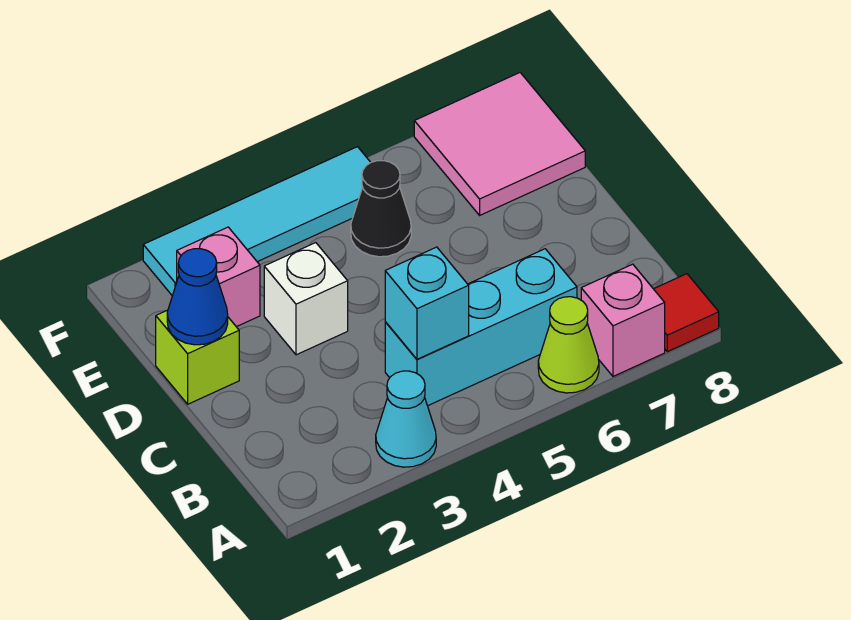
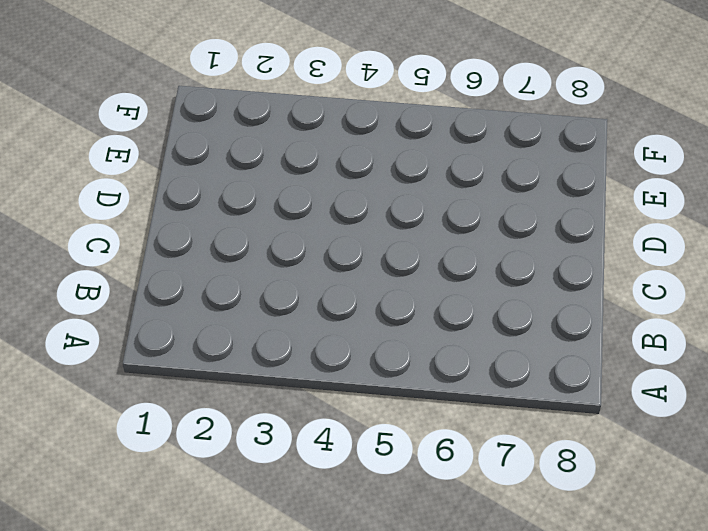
none -> cyan cone A3 level 1
none -> lime cone A6 level 1
none -> pink brick A7 level 1

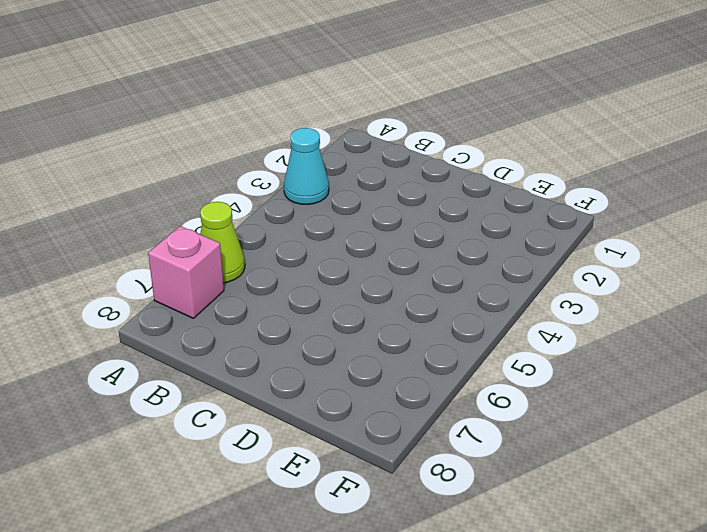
none -> red tile A8 level 1
none -> cyan brick B4:B6 level 1
none -> lime brick D1 level 1

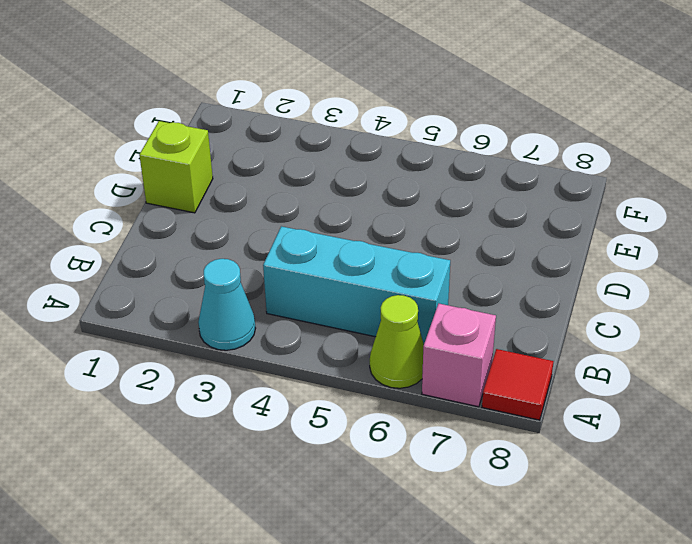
none -> white brick D3 level 1
none -> pink brick E2 level 1
none -> black cone E5 level 1

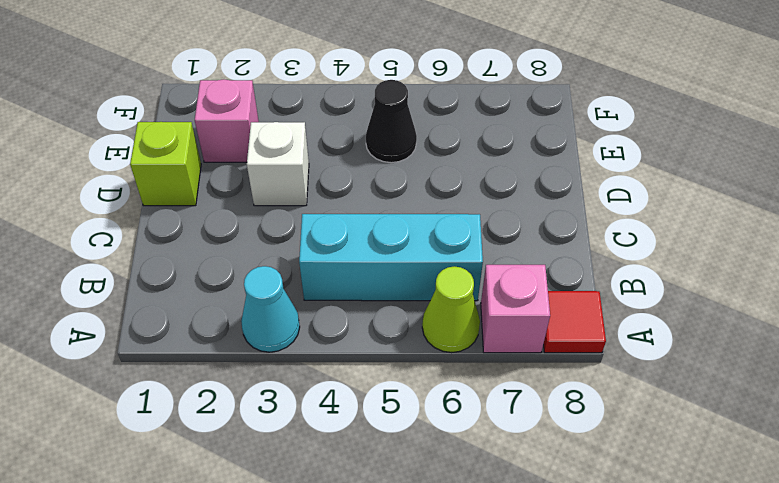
none -> pink tile E7:F8 level 1
none -> cyan tile F2:F5 level 1
none -> cyan brick B4 level 2

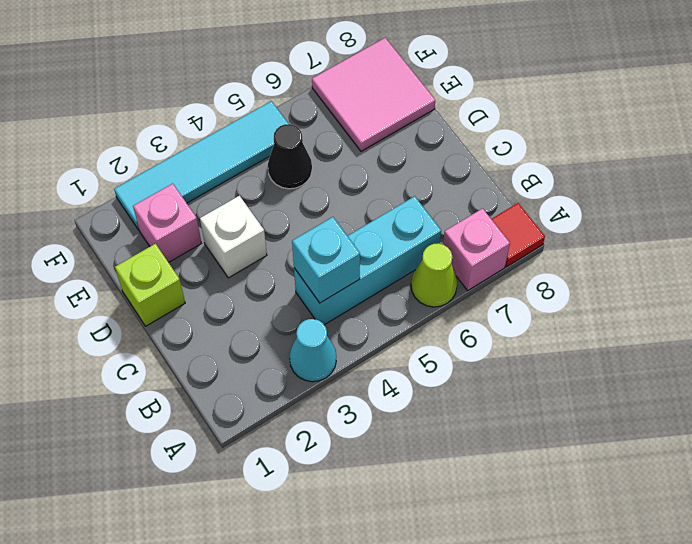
none -> blue cone D1 level 2

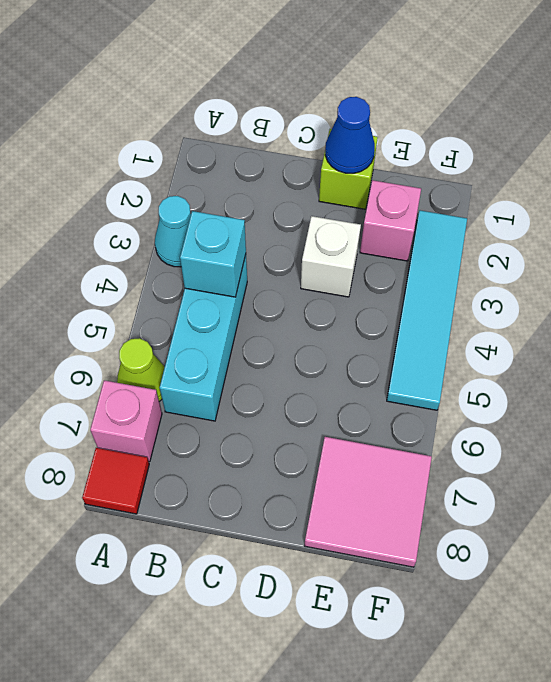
none -> black cone E5 level 1

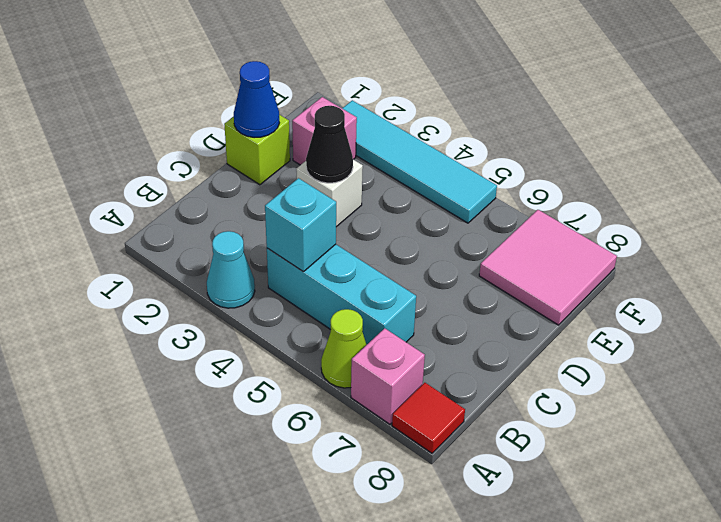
black cone D3 level 2 -> black cone E5 level 1

